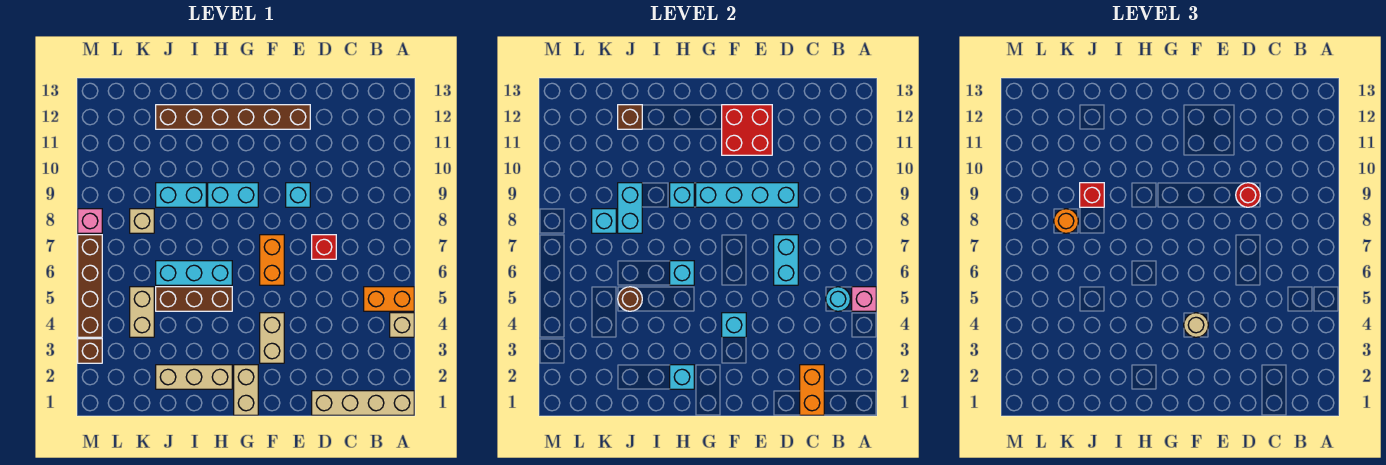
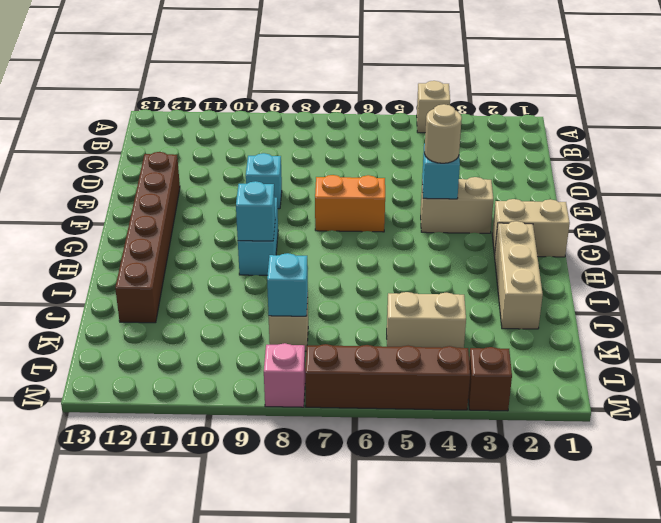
none -> tan brick A1:D1 level 1
none -> orange brick A5:B5 level 1
none -> red brick D7 level 1
none -> brown brick H5:J5 level 1

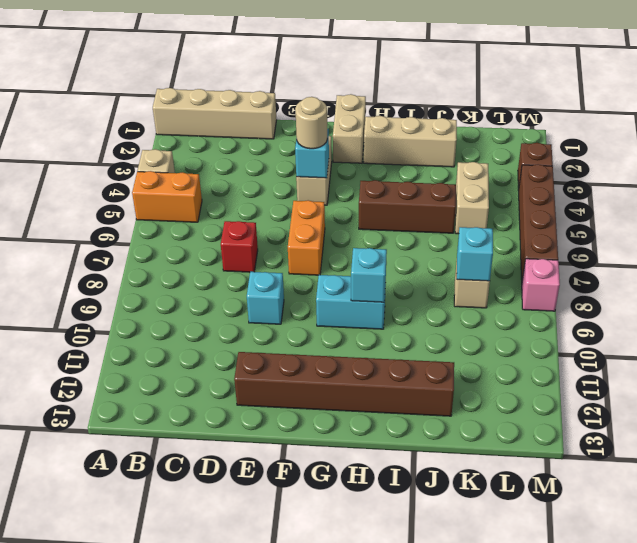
none -> cyan brick H6:J6 level 1
none -> cyan brick I9:J9 level 1
none -> pink brick A5 level 2
none -> cyan round brick B5 level 2

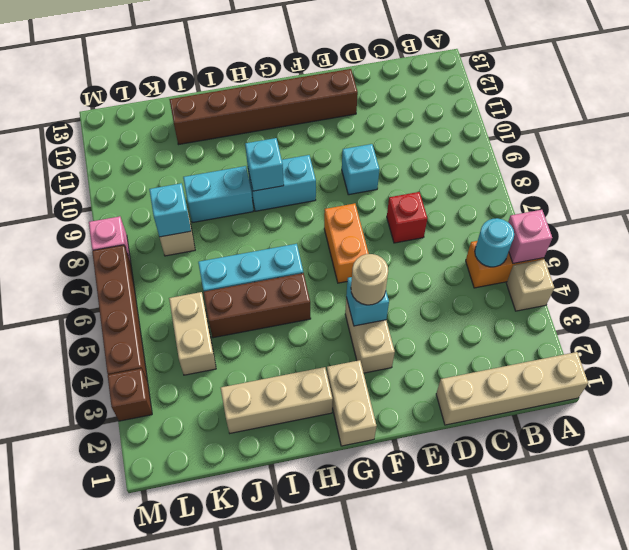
none -> orange brick C1:C2 level 2
none -> cyan brick D6:D7 level 2
none -> cyan brick D9:G9 level 2
none -> red brick E11:F12 level 2

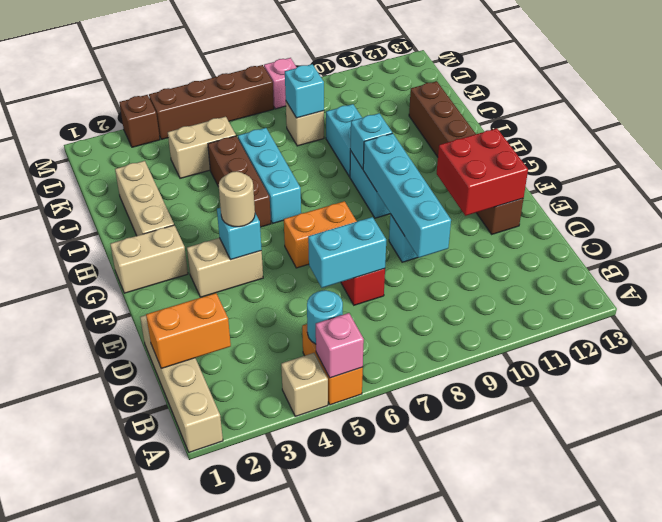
none -> cyan brick H2 level 2
none -> cyan brick H6 level 2
none -> brown round brick J5 level 2
none -> cyan brick J8:J9 level 2

